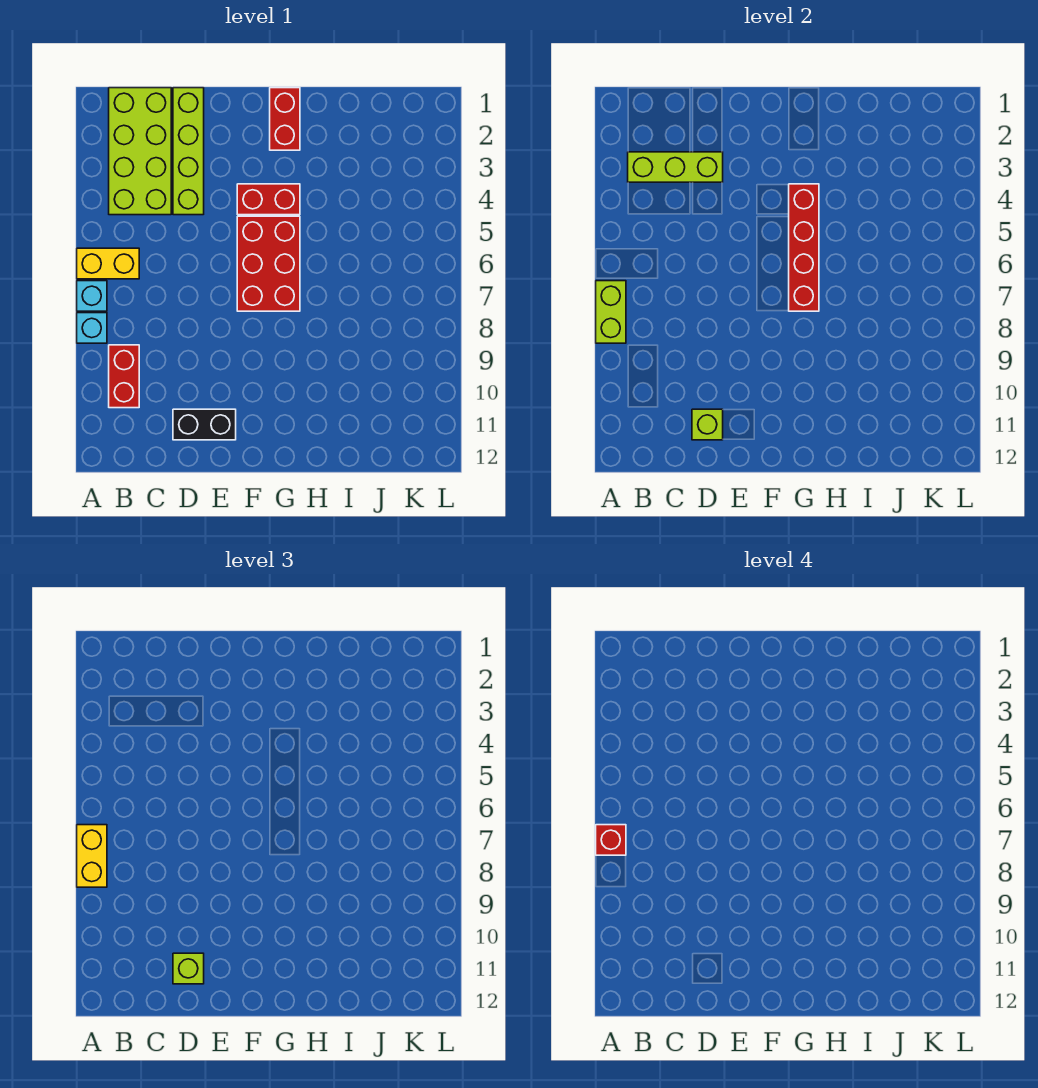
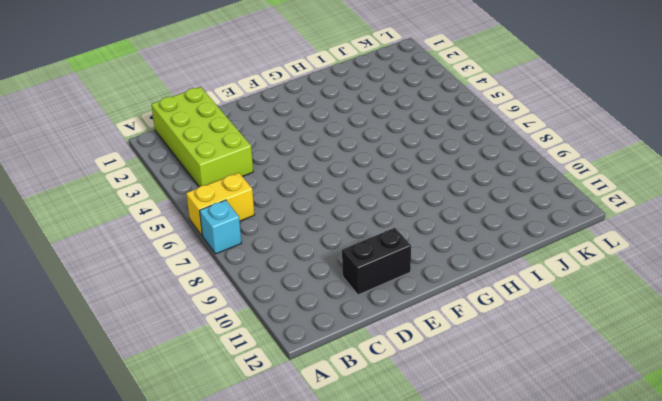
none -> cyan brick A8 level 1
none -> red brick B9:B10 level 1
none -> lime brick D1:D4 level 1

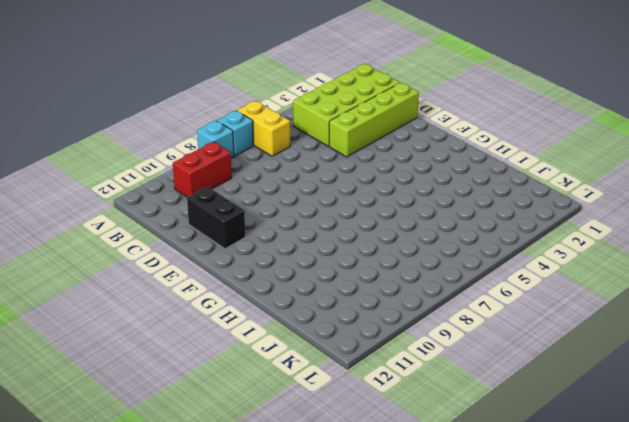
none -> red brick F4:G4 level 1
none -> red brick F5:G7 level 1
none -> red brick G1:G2 level 1

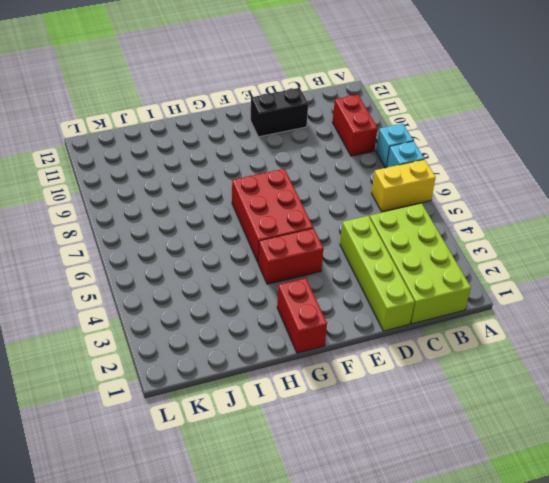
none -> lime brick A7:A8 level 2
none -> lime brick B3:D3 level 2
none -> lime brick D11 level 2

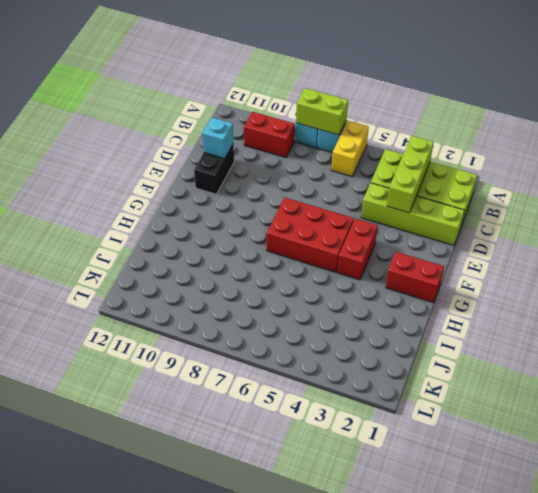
cyan brick D11 level 2 -> lime brick D11 level 2
none -> red brick G4:G7 level 2
none -> yellow brick A7:A8 level 3
none -> lime brick D11 level 3

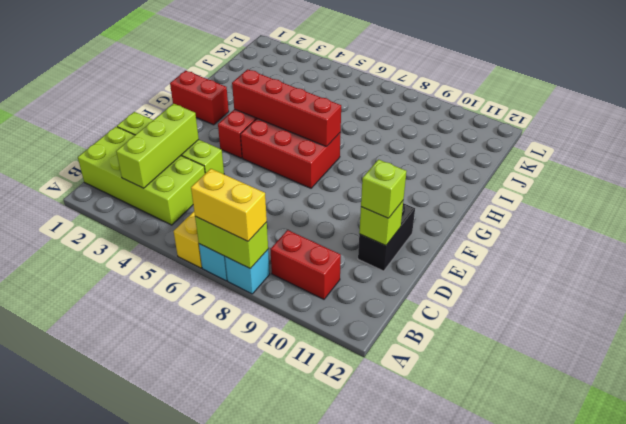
none -> red brick A7 level 4

